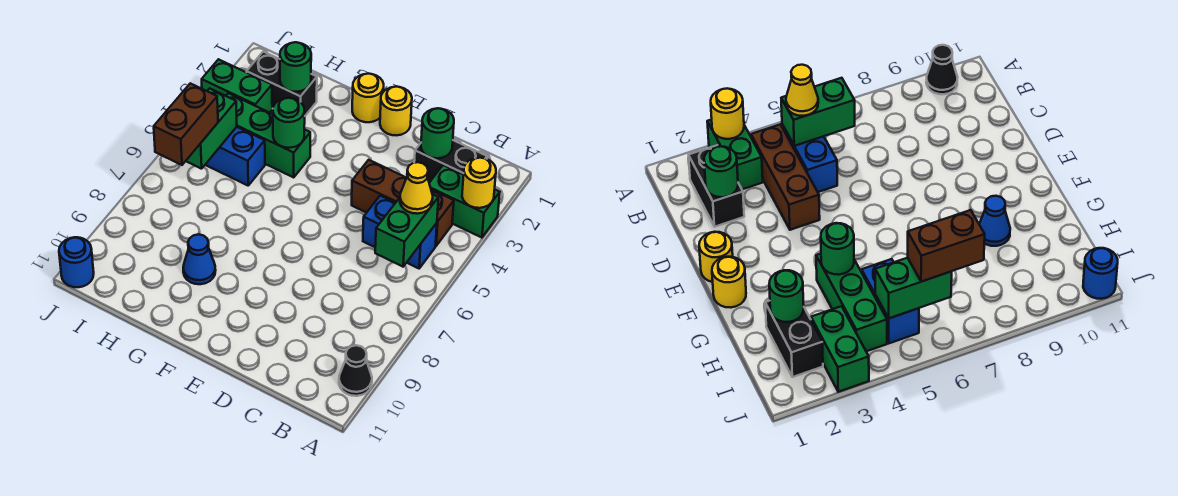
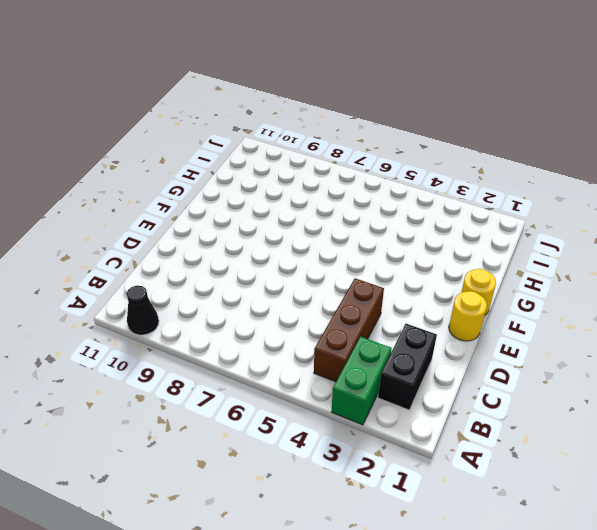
none -> blue brick B5:C5 level 1
none -> green brick G4:I4 level 1
none -> blue cone G9 level 1

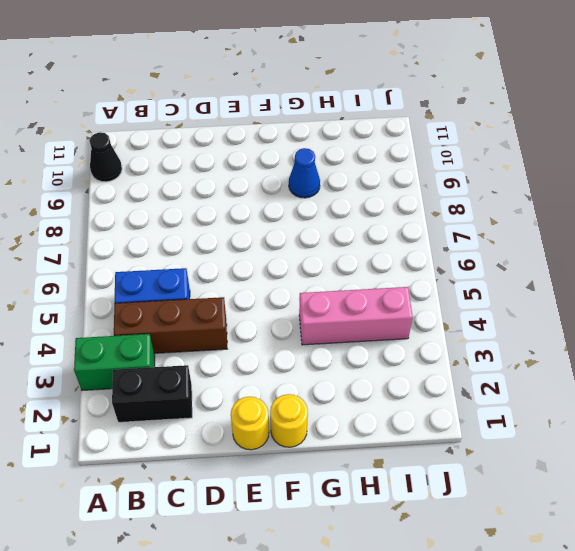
pink brick G4:I4 level 1 -> green brick G4:I4 level 1
none -> black brick H2:I2 level 1
none -> blue brick H5:I5 level 1
none -> green brick I3:J3 level 1

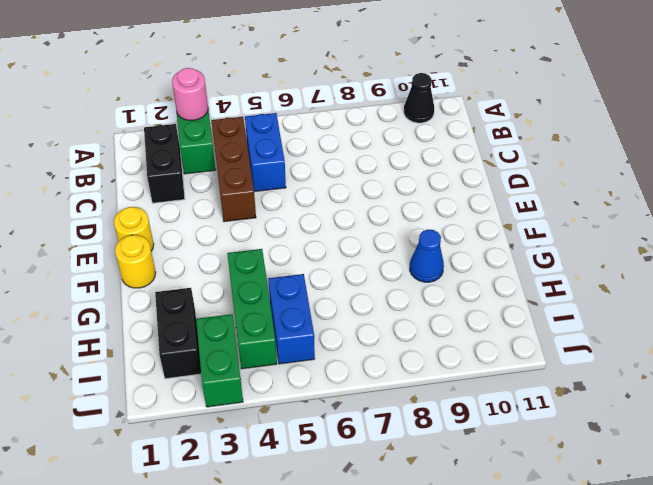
pink round brick A3 level 2 -> yellow round brick A3 level 2
none -> blue round brick J11 level 1
none -> green brick B5:B6 level 2
none -> green round brick C2 level 2

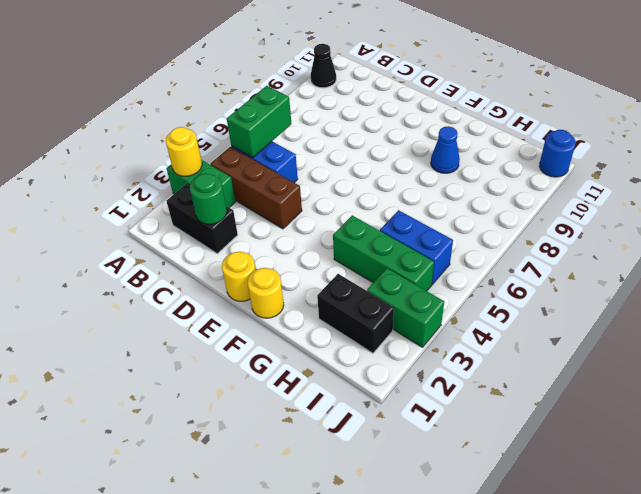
none -> green round brick G4 level 2
none -> green round brick H2 level 2
none -> green brick I5:I6 level 2

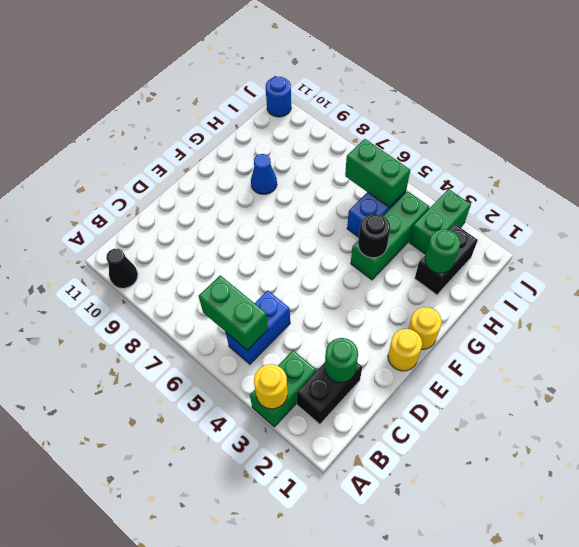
black round brick G4 level 2 -> green round brick G4 level 2
none -> brown brick B4:D4 level 1
none -> yellow cone B5 level 3
none -> brown brick I6:I7 level 3

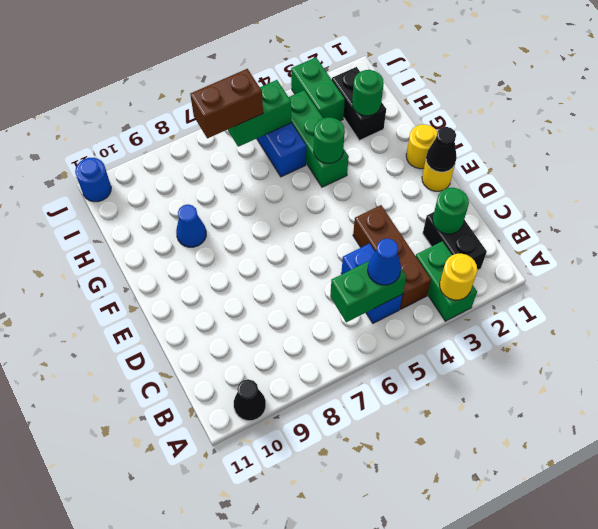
blue cone B5 level 3 -> yellow cone B5 level 3
black cone E1 level 2 -> none

